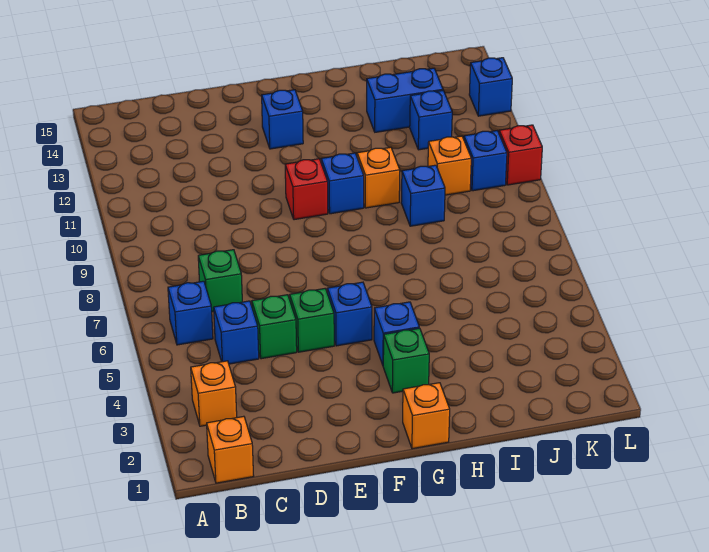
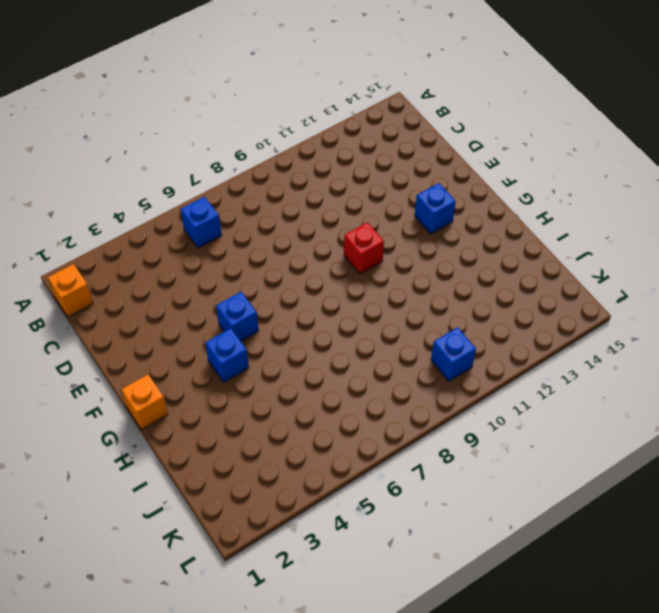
none -> orange brick B3 level 1
none -> blue brick C5 level 1
none -> green brick C7 level 1

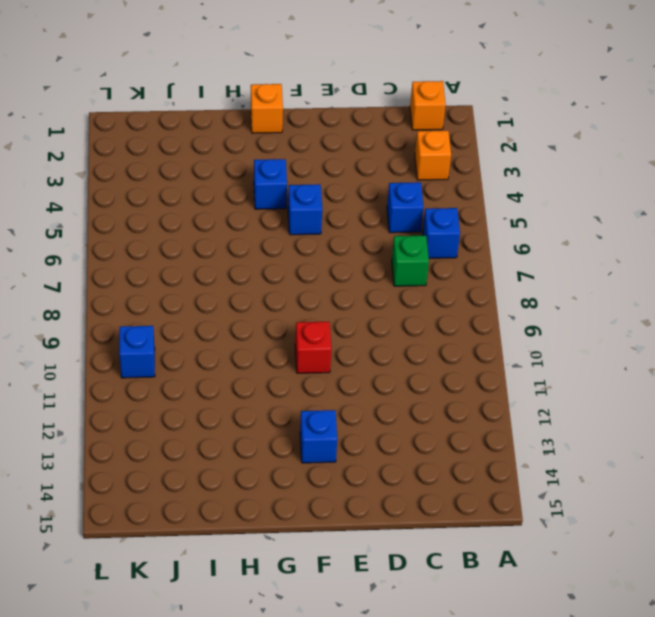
none -> green brick D5 level 1
none -> green brick E5 level 1
none -> green brick G3 level 1

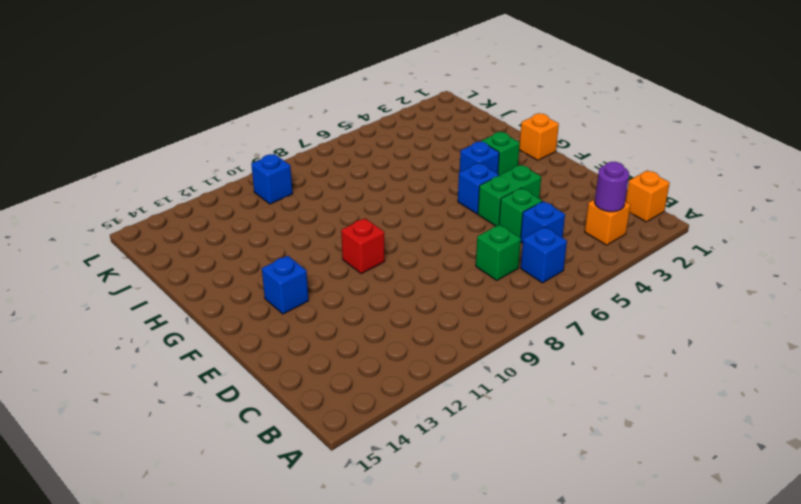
purple round brick B3 level 2 -> none
green brick E4:E5 level 1 -> green brick E5 level 1
none -> blue brick G10 level 1
none -> orange brick H10 level 1
none -> blue brick I9 level 1

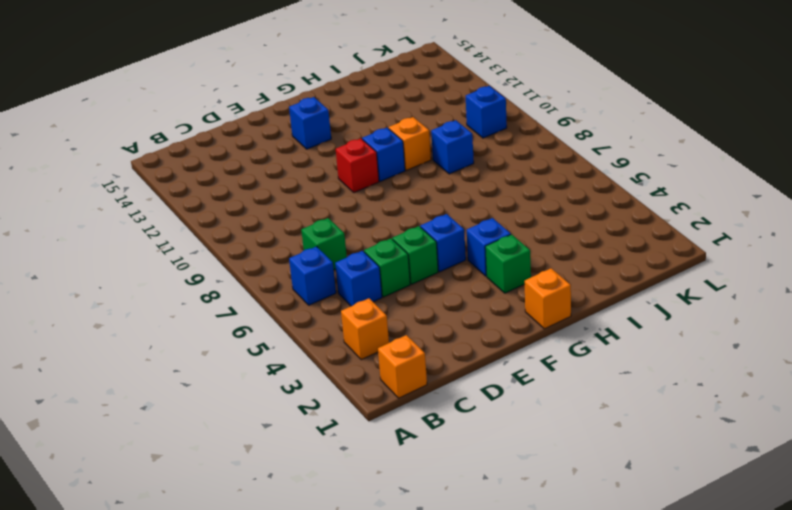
none -> blue brick I13:J13 level 1
none -> orange brick J10 level 1
none -> blue brick J12 level 1

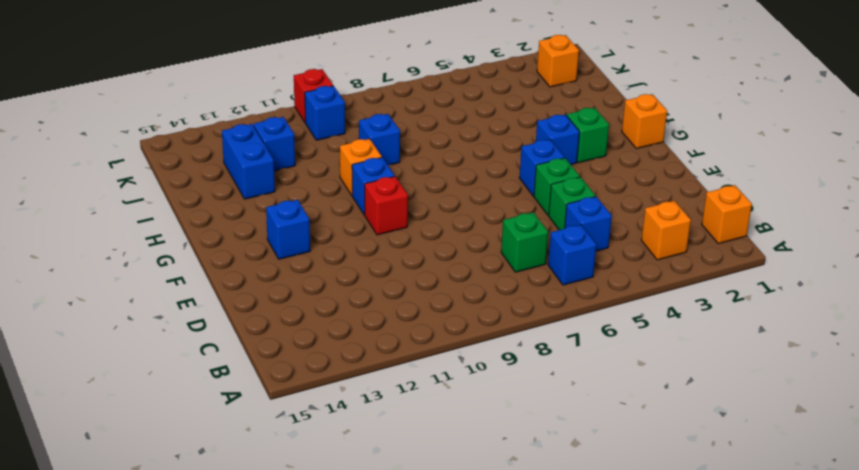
orange brick K2 level 1 -> orange brick J10 level 1
none -> blue brick L13 level 1

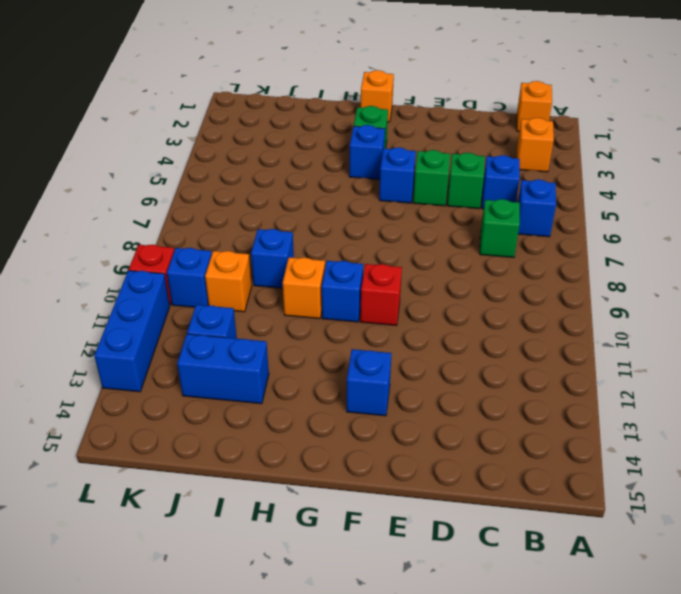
blue brick L11:L13 level 1 -> blue brick L13 level 1

